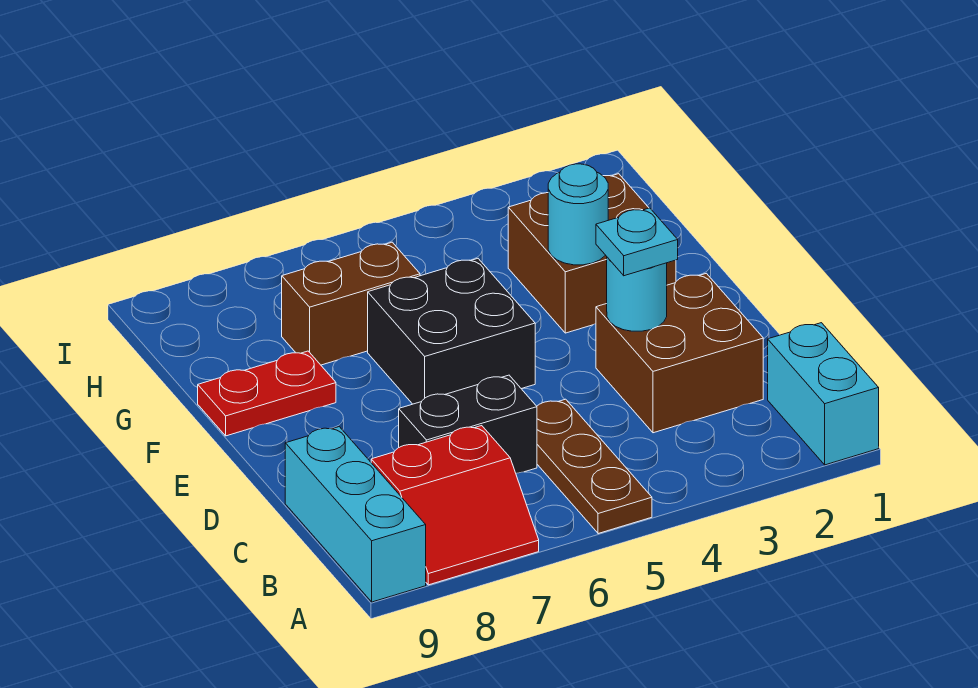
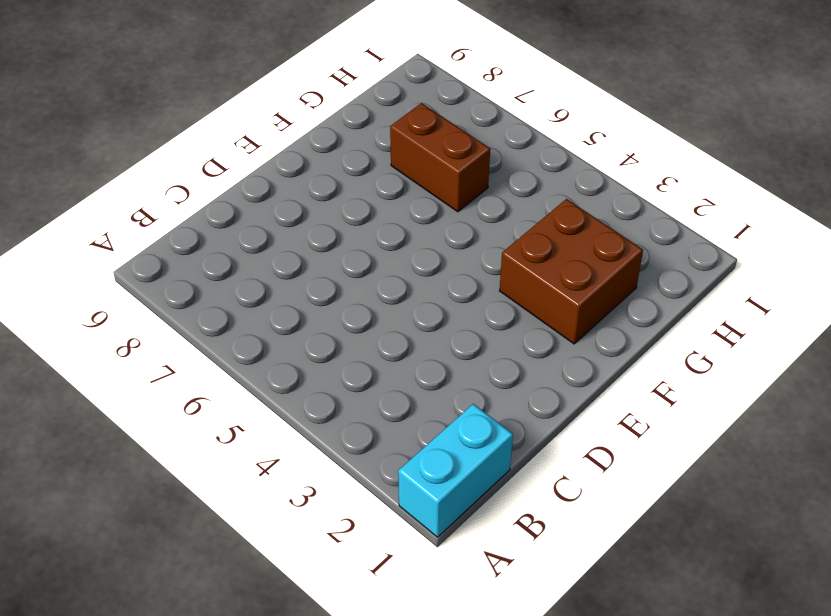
none -> brown plate A5:C5 level 1
none -> red slope A7:B8 level 1 top B
none -> cyan brick A9:C9 level 1

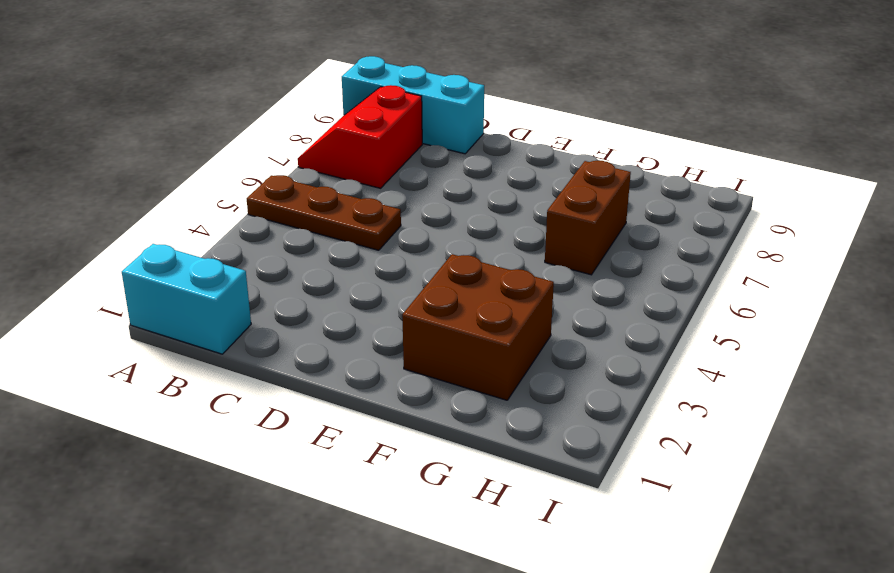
none -> brown brick C2:D3 level 1
none -> black brick C6:C7 level 1
none -> black brick E5:F6 level 1

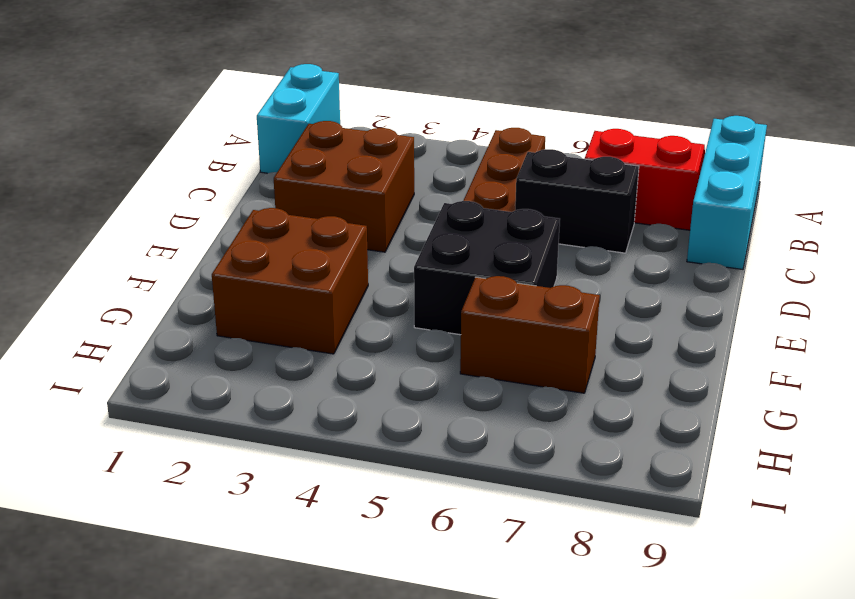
none -> red plate F8:F9 level 1
none -> cyan round brick D3 level 2
none -> cyan round brick F3 level 2

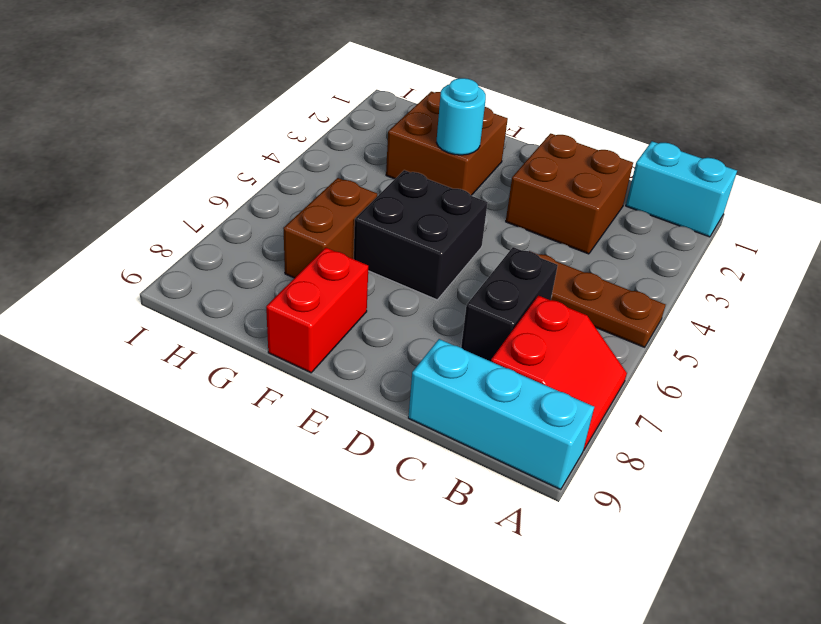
red brick F8:F9 level 1 -> red plate F8:F9 level 1
none -> cyan round brick D3 level 2
none -> cyan plate D3 level 3

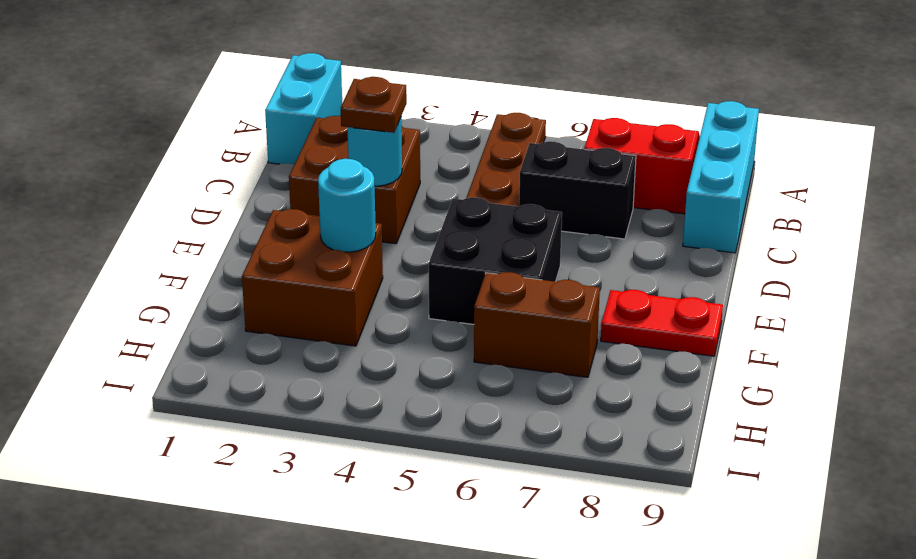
brown plate D3 level 3 -> cyan plate D3 level 3

